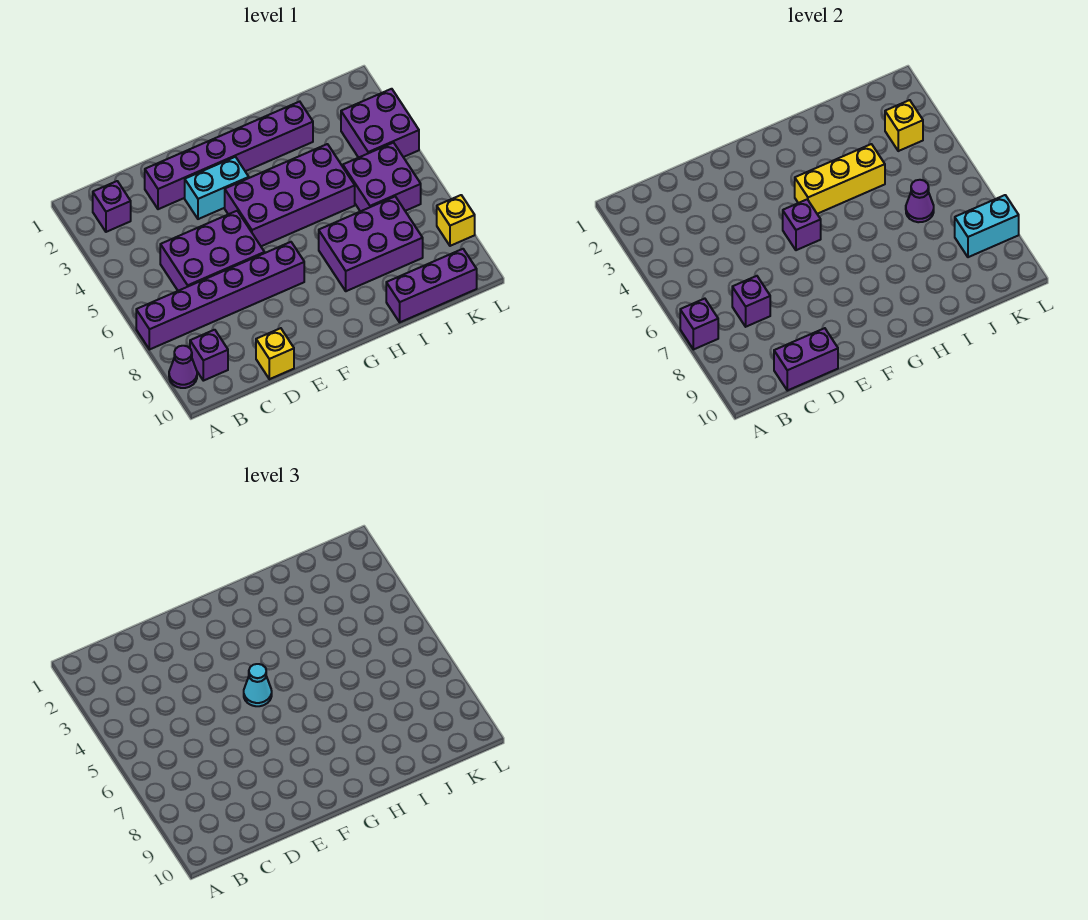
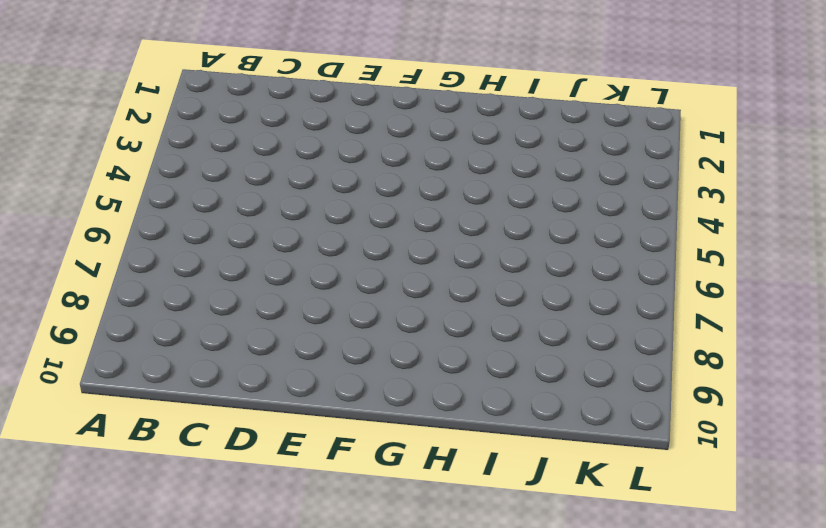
none -> purple brick A7:F7 level 1
none -> purple cone A9 level 1
none -> purple brick B2 level 1

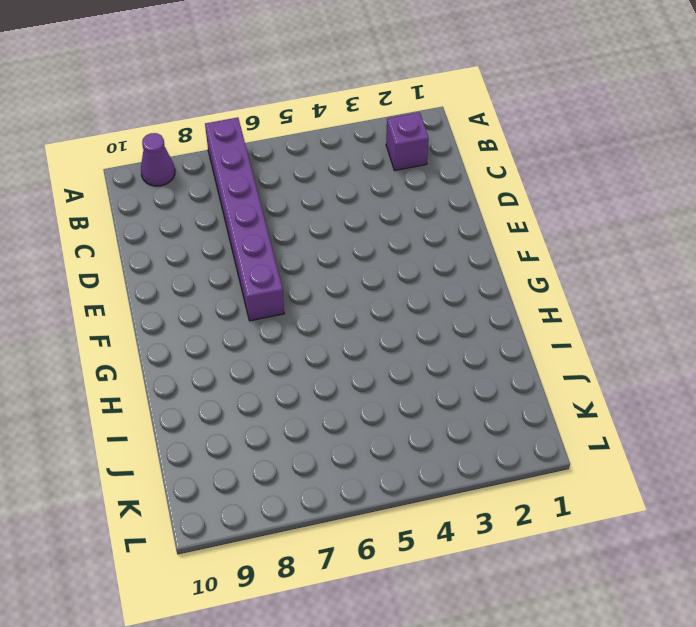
none -> purple brick B9 level 1
none -> purple brick C5:E6 level 1
none -> purple brick D2:I2 level 1

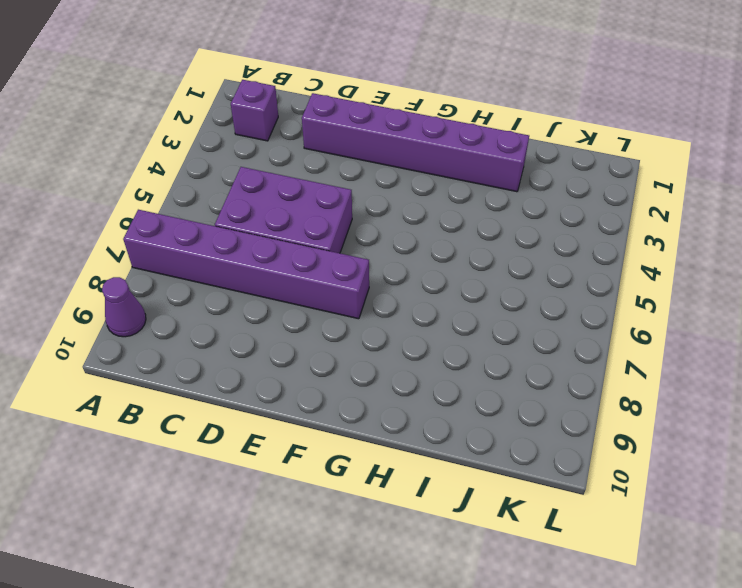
none -> purple brick B9 level 1
none -> yellow brick D10 level 1
none -> cyan brick E3:F3 level 1

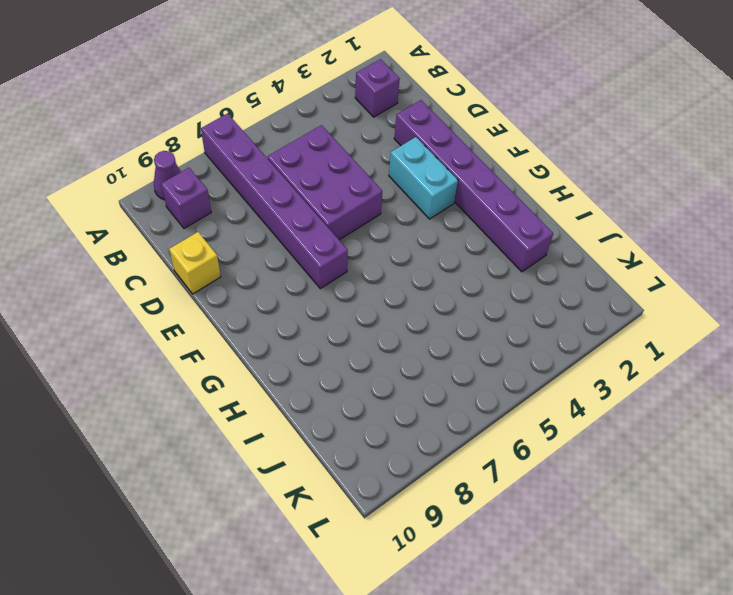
none -> purple brick F4:I5 level 1
none -> purple brick H7:J8 level 1
none -> purple brick I10:K10 level 1

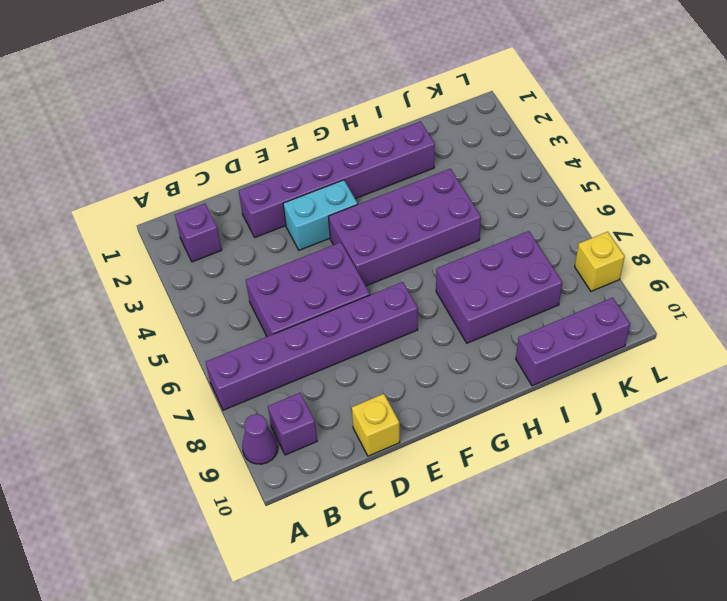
none -> purple brick J5:K6 level 1
none -> purple brick K3:L4 level 1
none -> purple brick A7 level 2

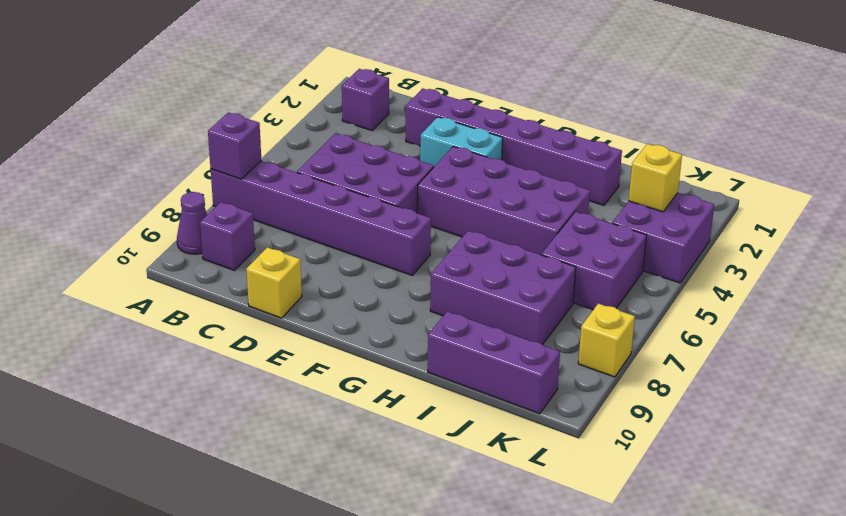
none -> purple brick C7 level 2
none -> purple brick C10:D10 level 2
none -> purple brick F5 level 2

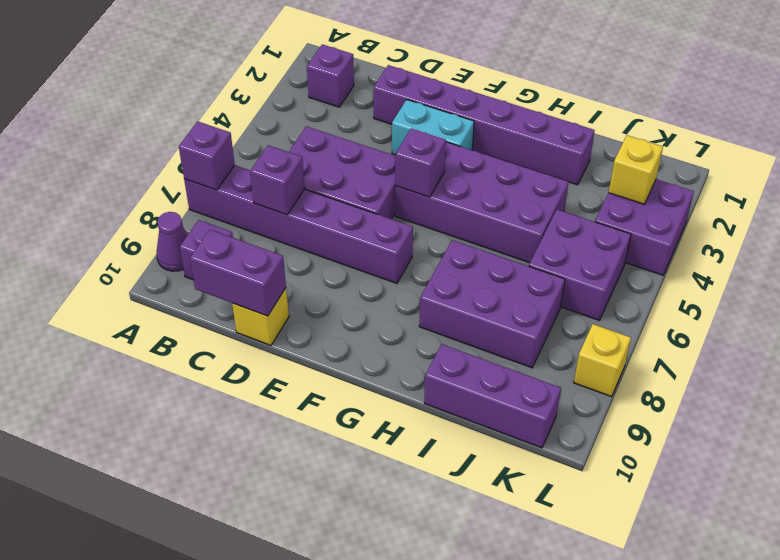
none -> yellow brick G4:I4 level 2
none -> purple cone J6 level 2
none -> cyan brick K8:L8 level 2

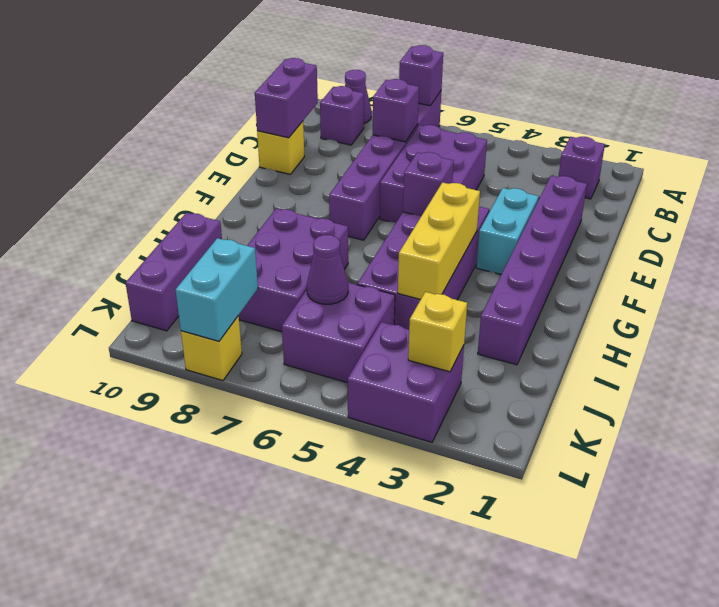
none -> cyan cone F5 level 3

